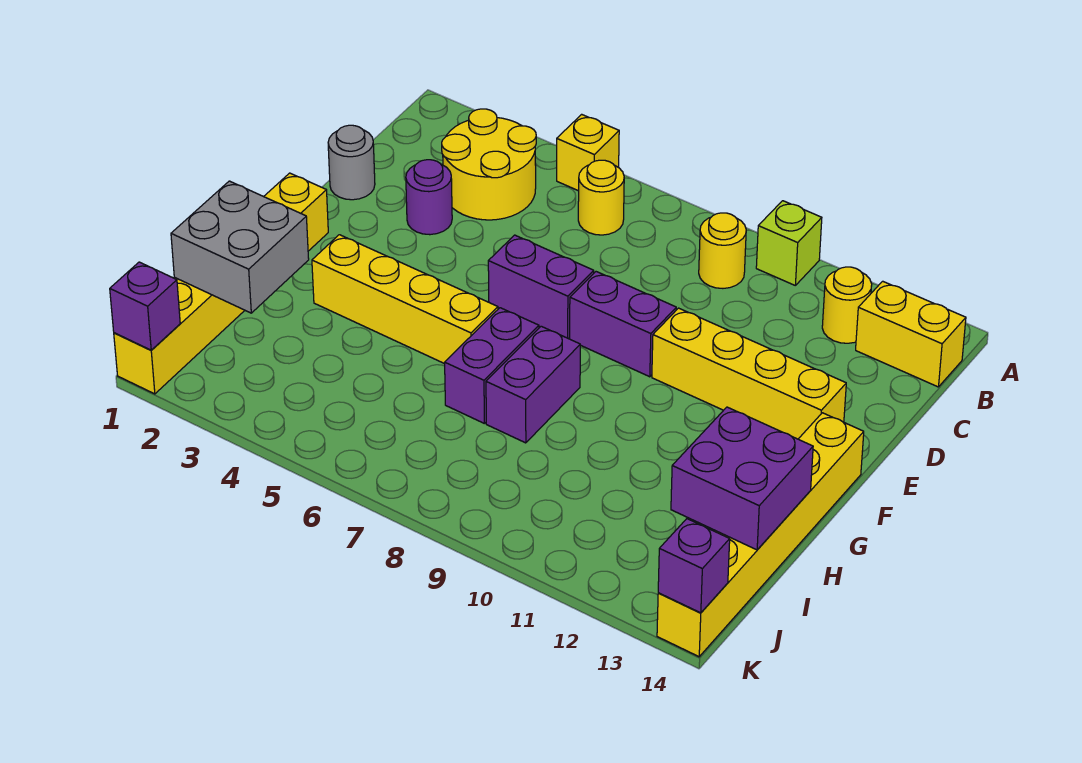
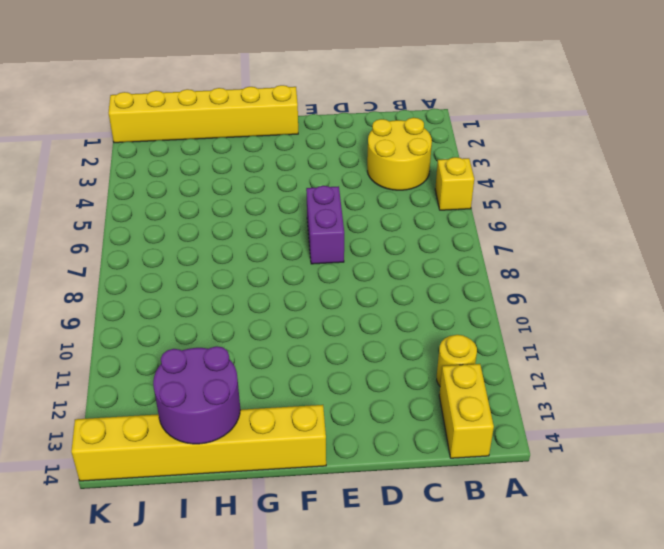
purple round brick H13:I14 level 2 -> purple brick H13:I14 level 2
none -> lime brick A10 level 1
none -> yellow round brick B6 level 1
none -> yellow round brick B9 level 1

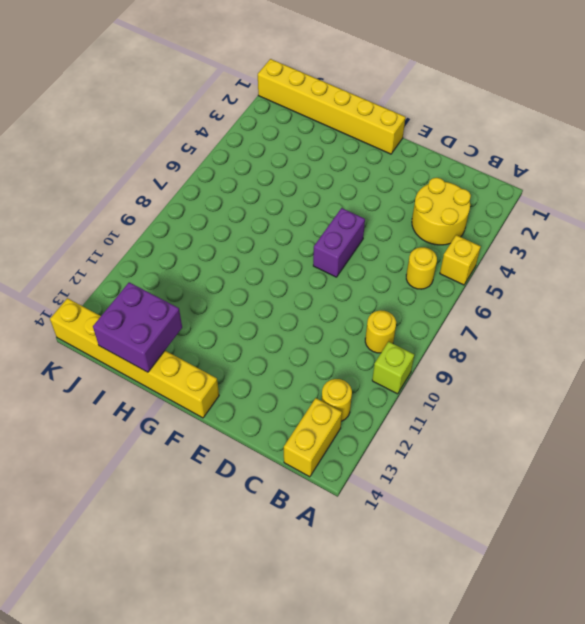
none -> grey round brick D1 level 1
none -> purple round brick D3 level 1
none -> purple brick E8:E9 level 1

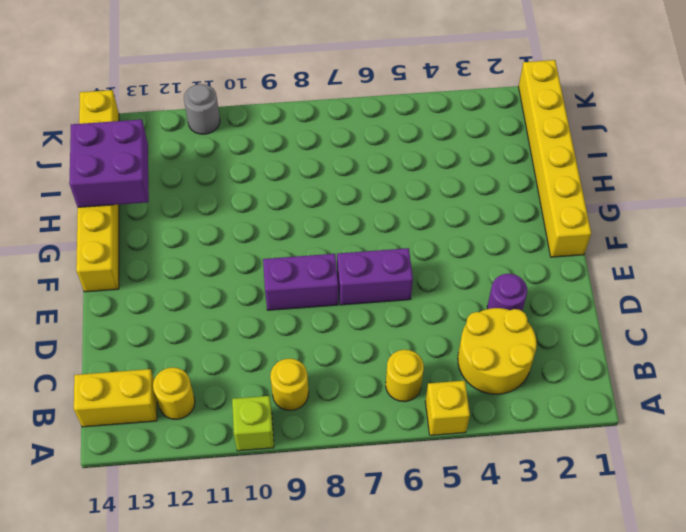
grey round brick K11 level 1 -> grey round brick D1 level 1
none -> yellow brick E10:E13 level 1
none -> yellow brick G3:G6 level 1
none -> purple brick G7:H7 level 1

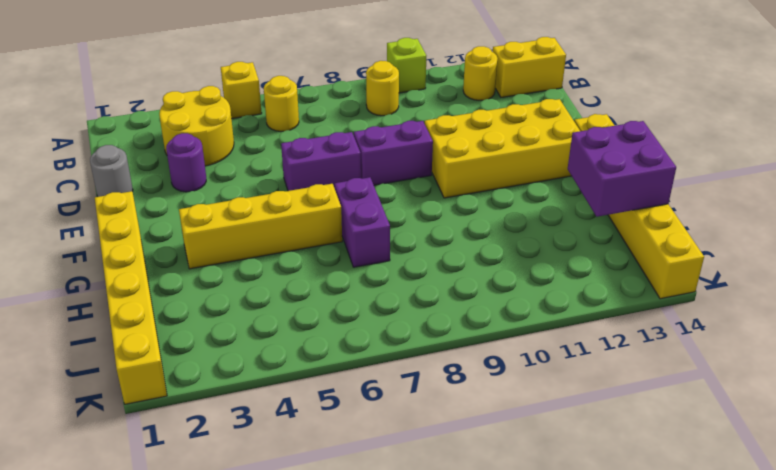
yellow brick E10:F13 level 1 -> yellow brick E10:E13 level 1
none -> purple brick G8:H8 level 1
none -> grey brick H1:I2 level 2
none -> purple brick K1 level 2

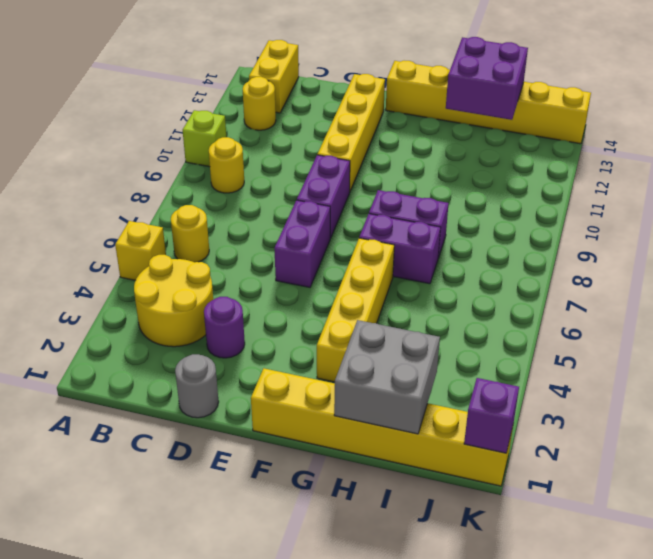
none -> purple brick K14 level 2

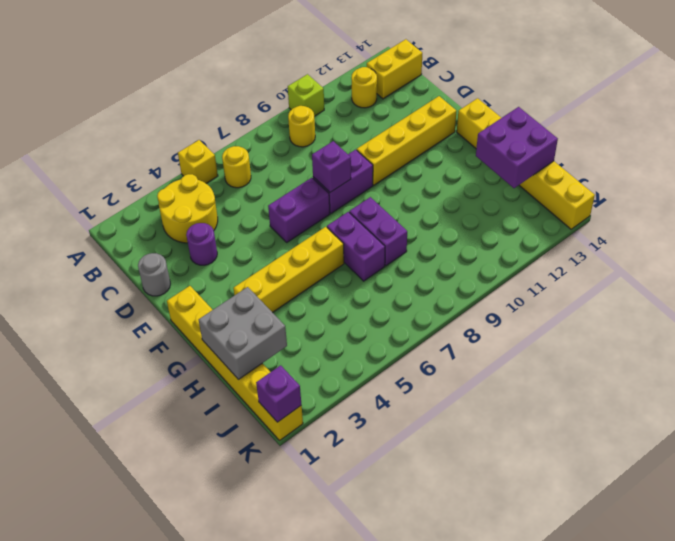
purple brick E8 level 2 -> purple brick K14 level 2

